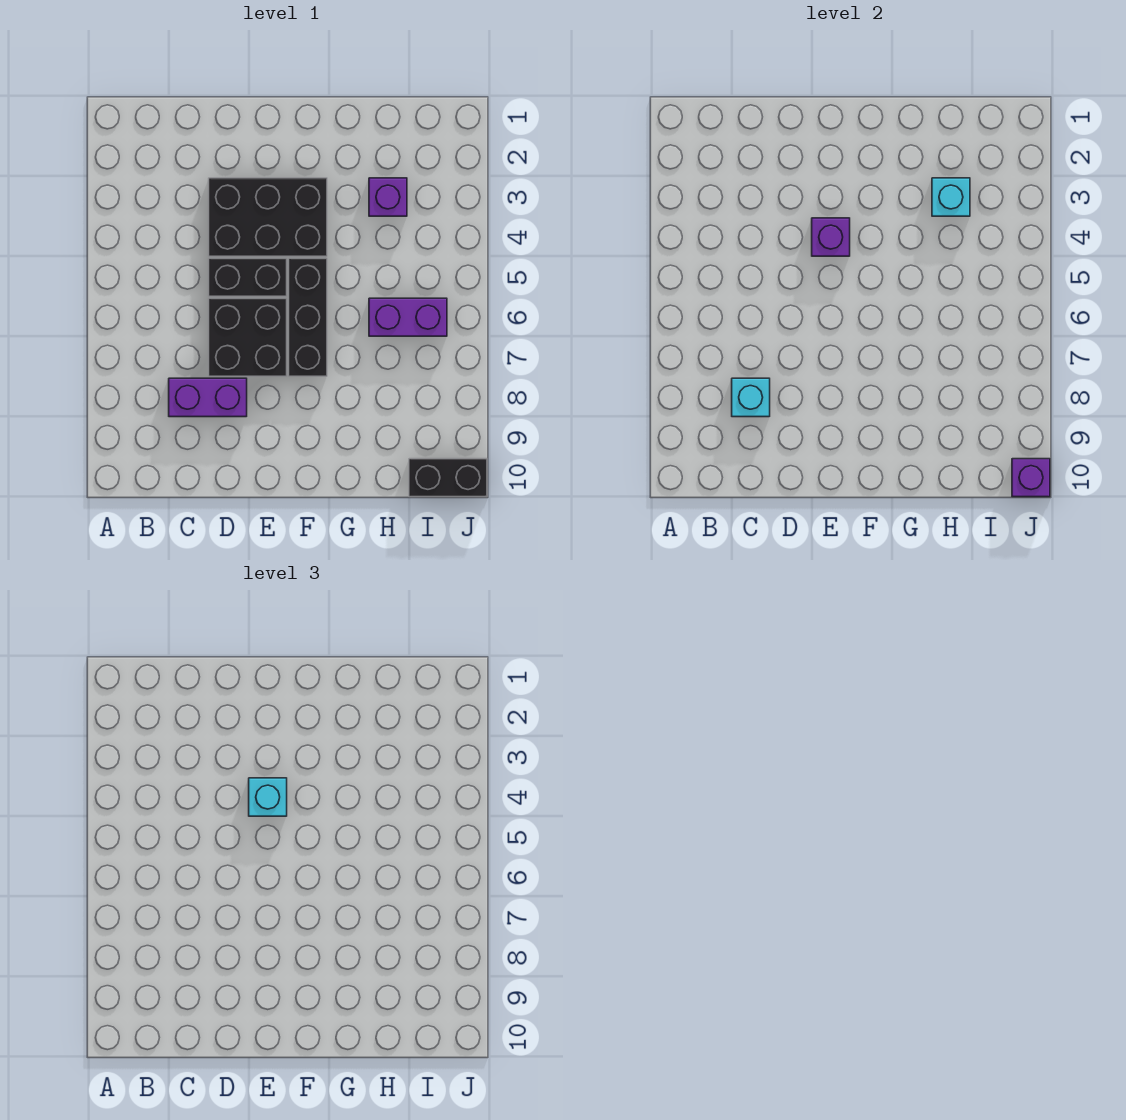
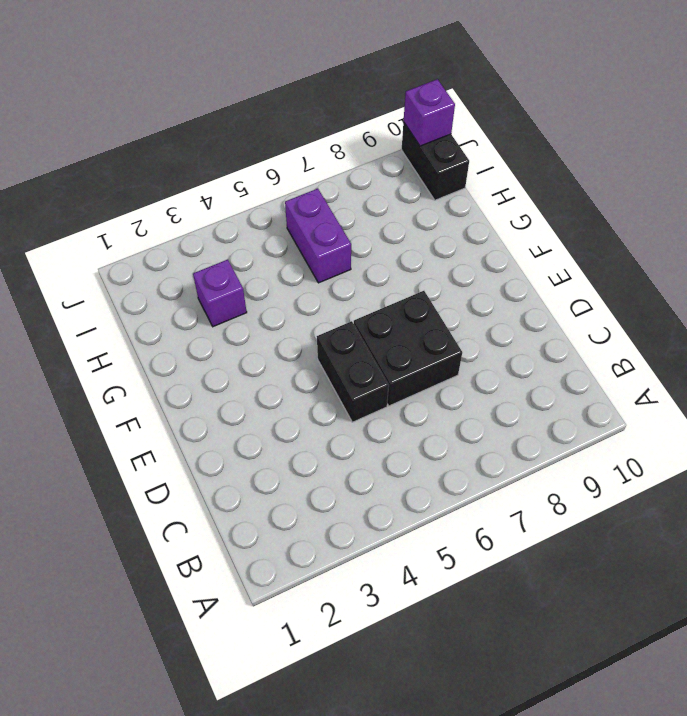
none -> purple brick C8:D8 level 1
none -> black brick D3:F4 level 1
none -> black brick F5:F7 level 1

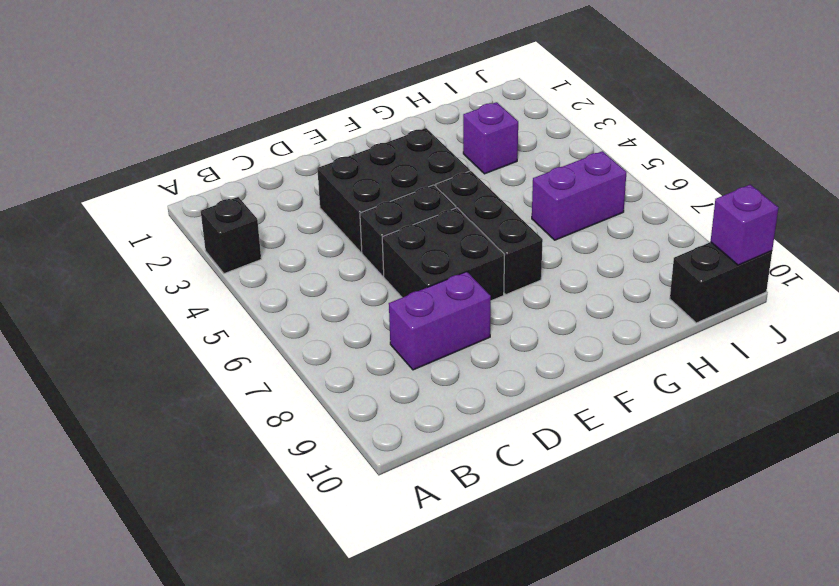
black brick A3 level 1 -> none
none -> cyan brick C8 level 2
none -> purple brick E4 level 2
none -> cyan brick H3 level 2

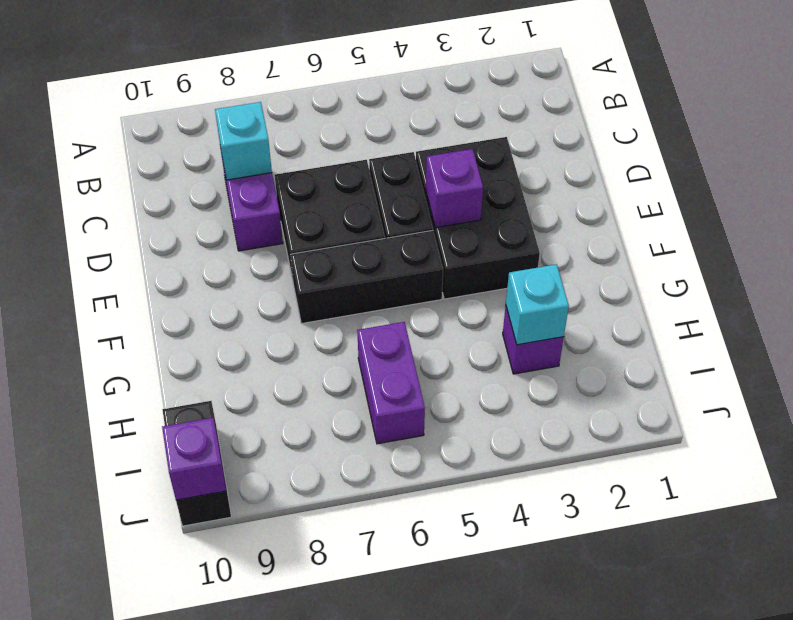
none -> cyan brick E4 level 3

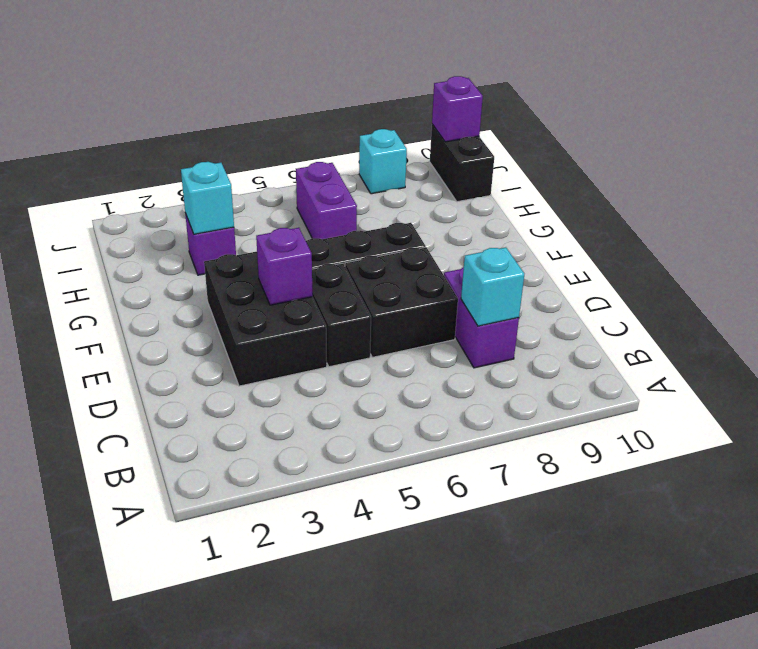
cyan brick J8 level 1 -> cyan brick E4 level 3

